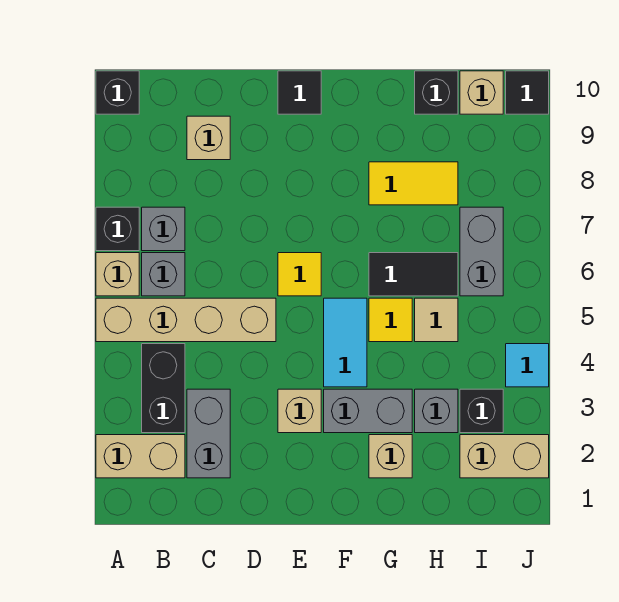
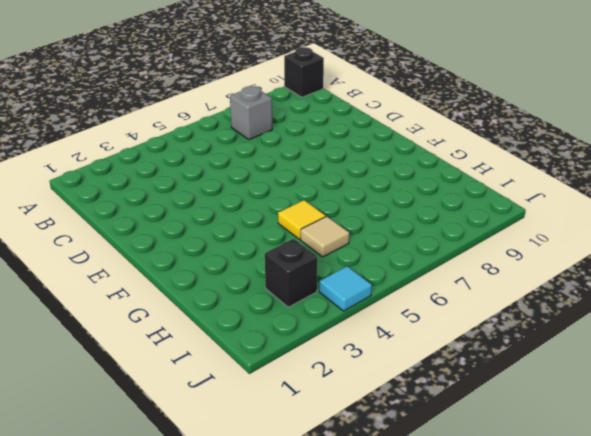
none -> tan brick A2:B2 level 1
none -> tan brick A5:D5 level 1
none -> tan brick A6 level 1

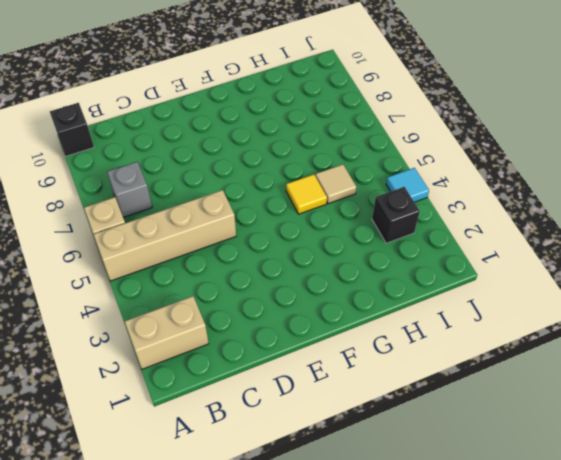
none -> black brick A7 level 1
none -> black brick B3:B4 level 1
none -> grey brick B6 level 1

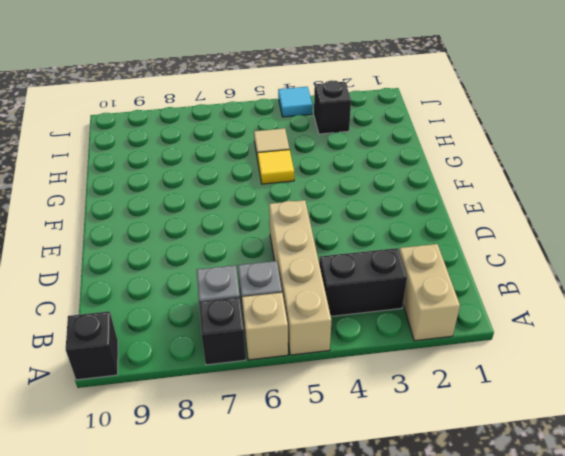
none -> grey brick C2:C3 level 1
none -> tan brick C9 level 1
none -> tan brick E3 level 1

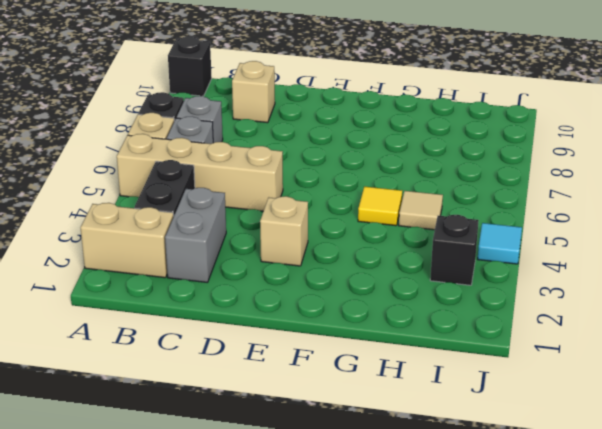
none -> yellow tile E6 level 1
none -> black tile E10 level 1
none -> grey brick F3:G3 level 1

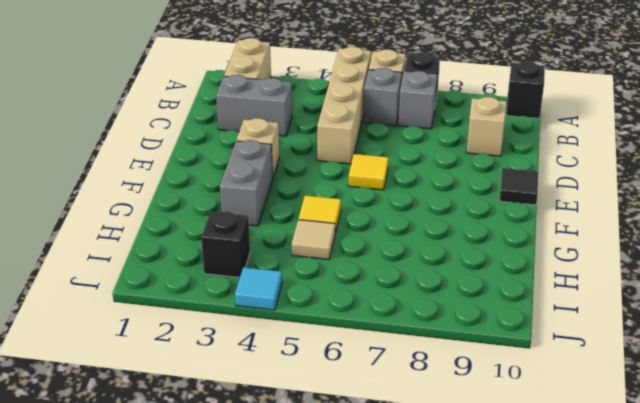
none -> black brick B3:B4 level 1
none -> cyan tile F4:F5 level 1
none -> tan brick G2 level 1

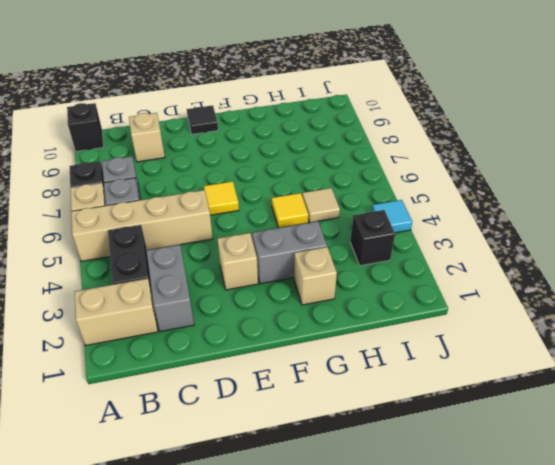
none -> cyan tile F4:F5 level 1
none -> black tile G6:H6 level 1
none -> yellow tile G8:H8 level 1

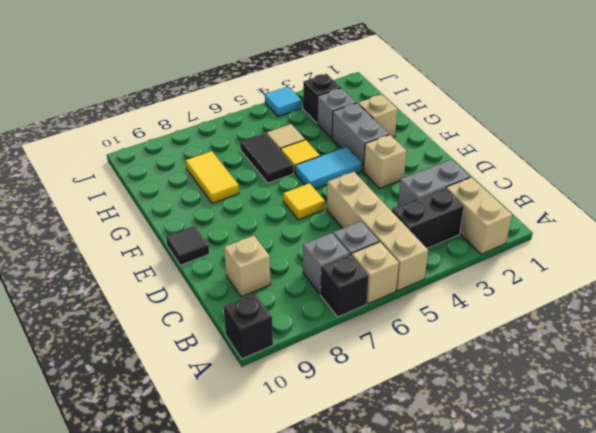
none -> black brick H10 level 1
none -> tan brick I2:J2 level 1
none -> grey brick I6:I7 level 1

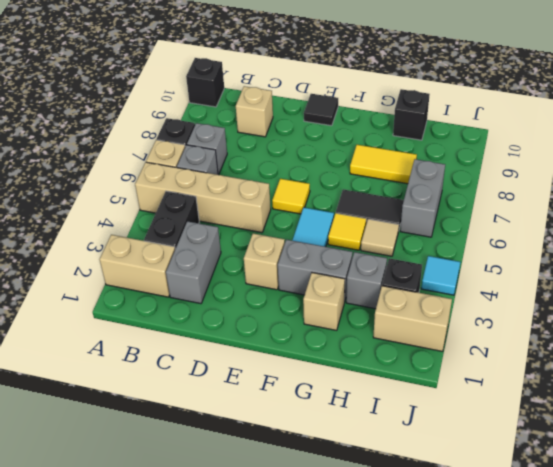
none -> tan brick I10 level 1
none -> black tile J10 level 1

